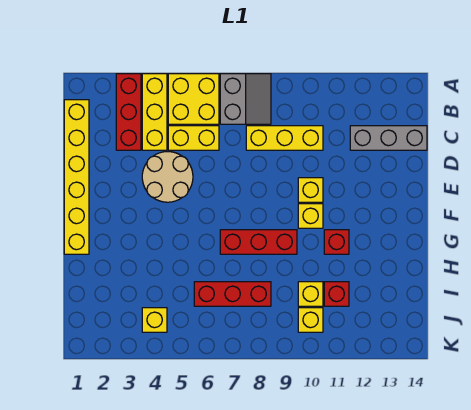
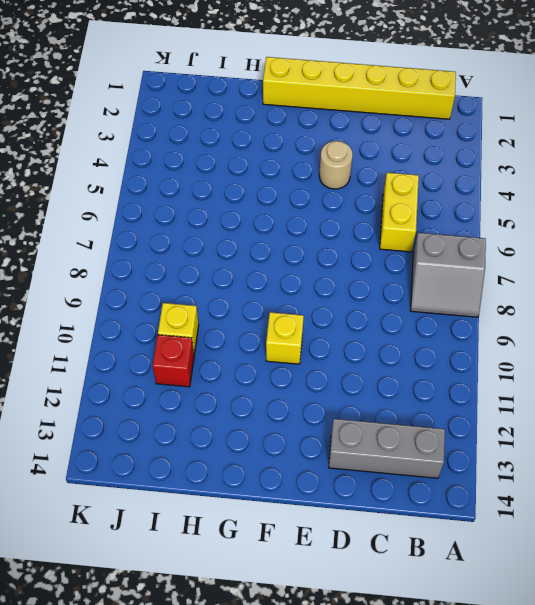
grey brick B13:D13 level 1 -> grey brick C12:C14 level 1
tan round brick E4 level 1 -> tan round brick D4:E5 level 1
none -> red brick A3:C3 level 1
none -> yellow brick A4:C4 level 1
none -> yellow brick A5:B6 level 1

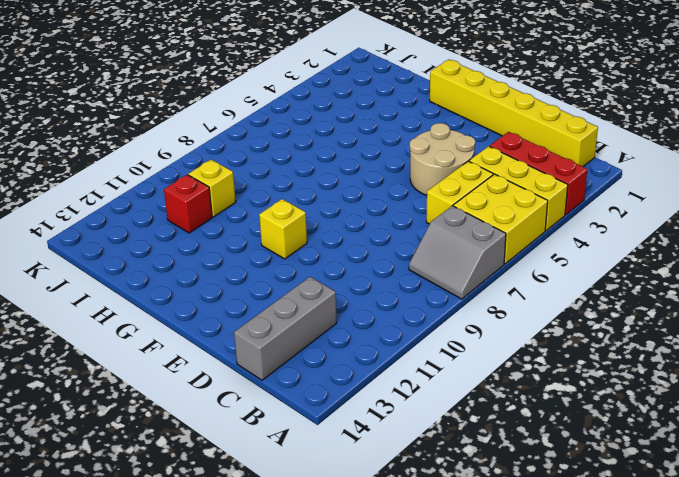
none -> yellow brick C8:C10 level 1
none -> yellow brick E10 level 1
none -> red brick G7:G9 level 1

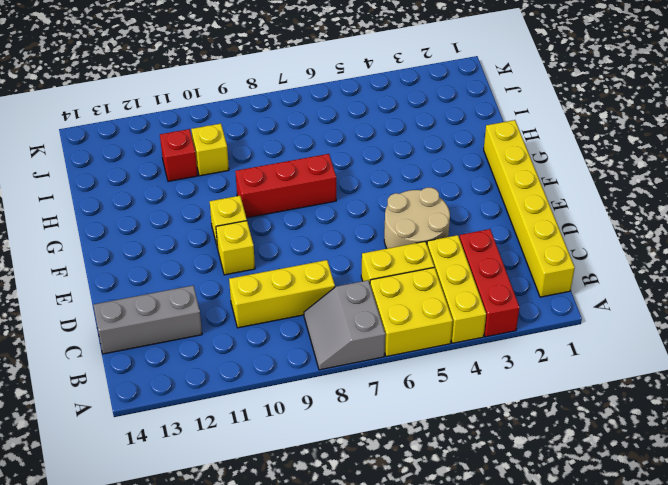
none -> red brick G11 level 1
none -> red brick I6:I8 level 1
none -> yellow brick J4 level 1

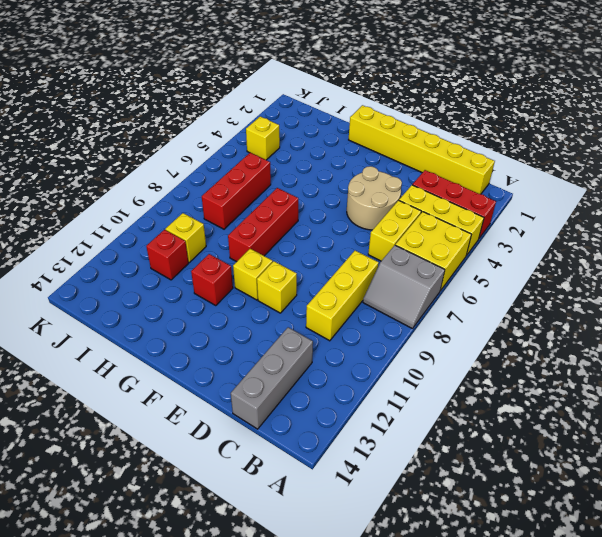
none -> yellow brick J10 level 1

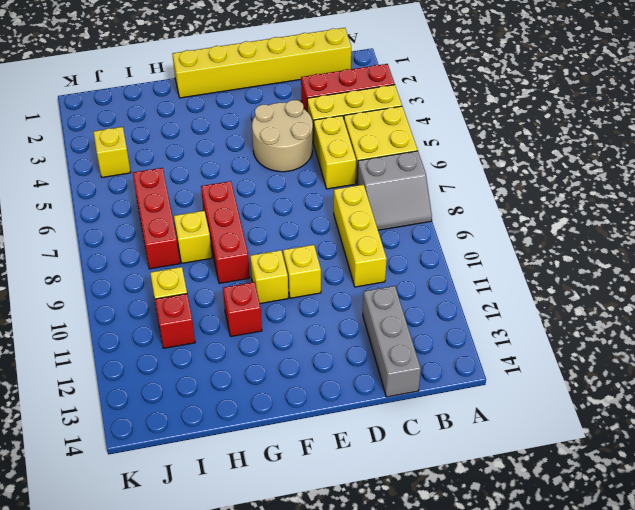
yellow brick H8 level 1 -> yellow brick J10 level 1

